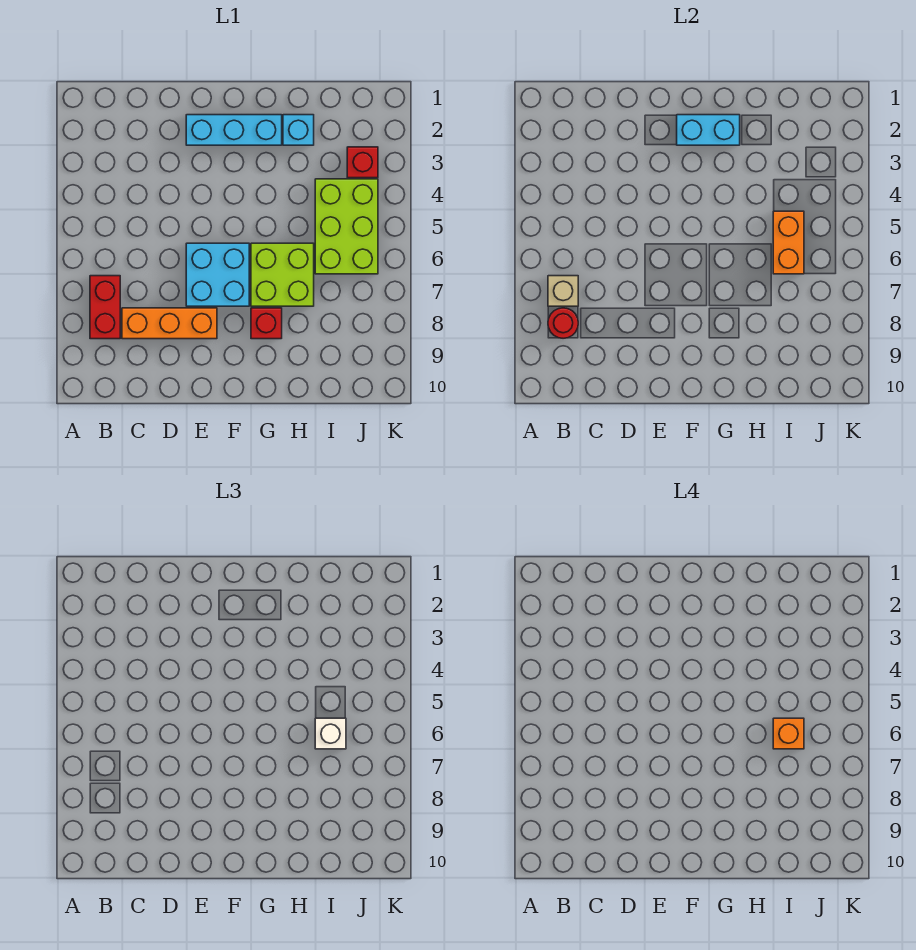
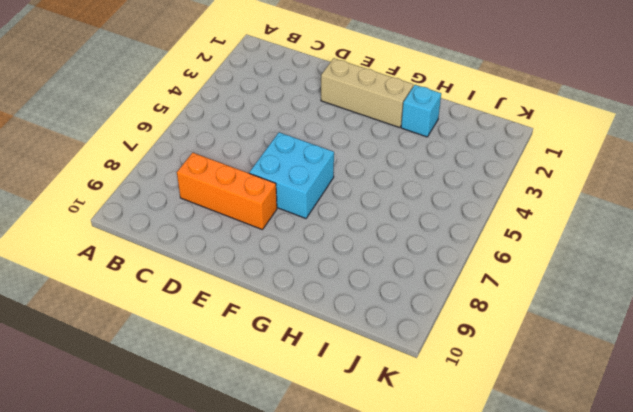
tan brick E2:G2 level 1 -> cyan brick E2:G2 level 1
none -> red brick B7:B8 level 1
none -> lime brick G6:H7 level 1
none -> red brick G8 level 1

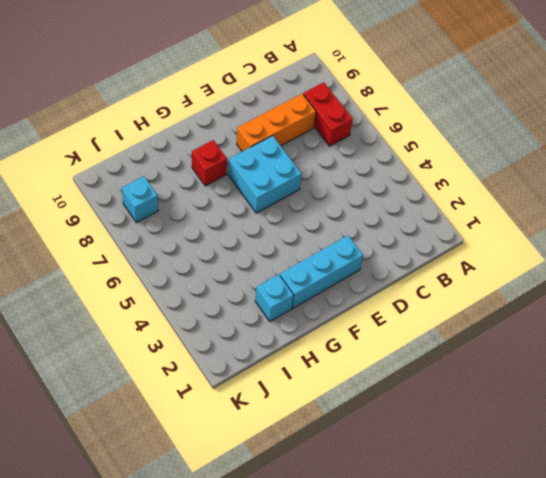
cyan brick J8 level 1 -> none
none -> lime brick G6:H7 level 1
none -> lime brick I4:J6 level 1
none -> red brick J3 level 1

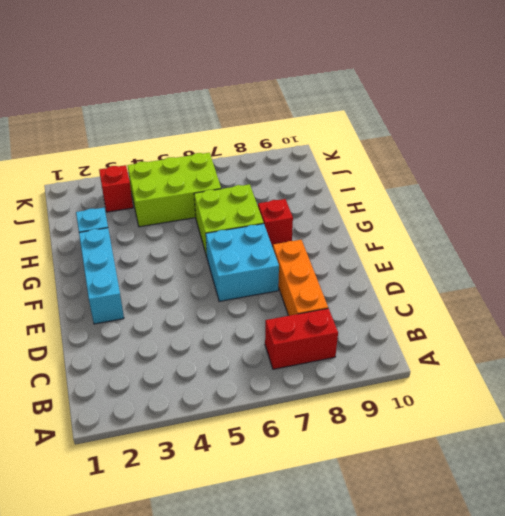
none -> tan brick B7 level 2
none -> red round brick B8 level 2
none -> cyan brick F2:G2 level 2

